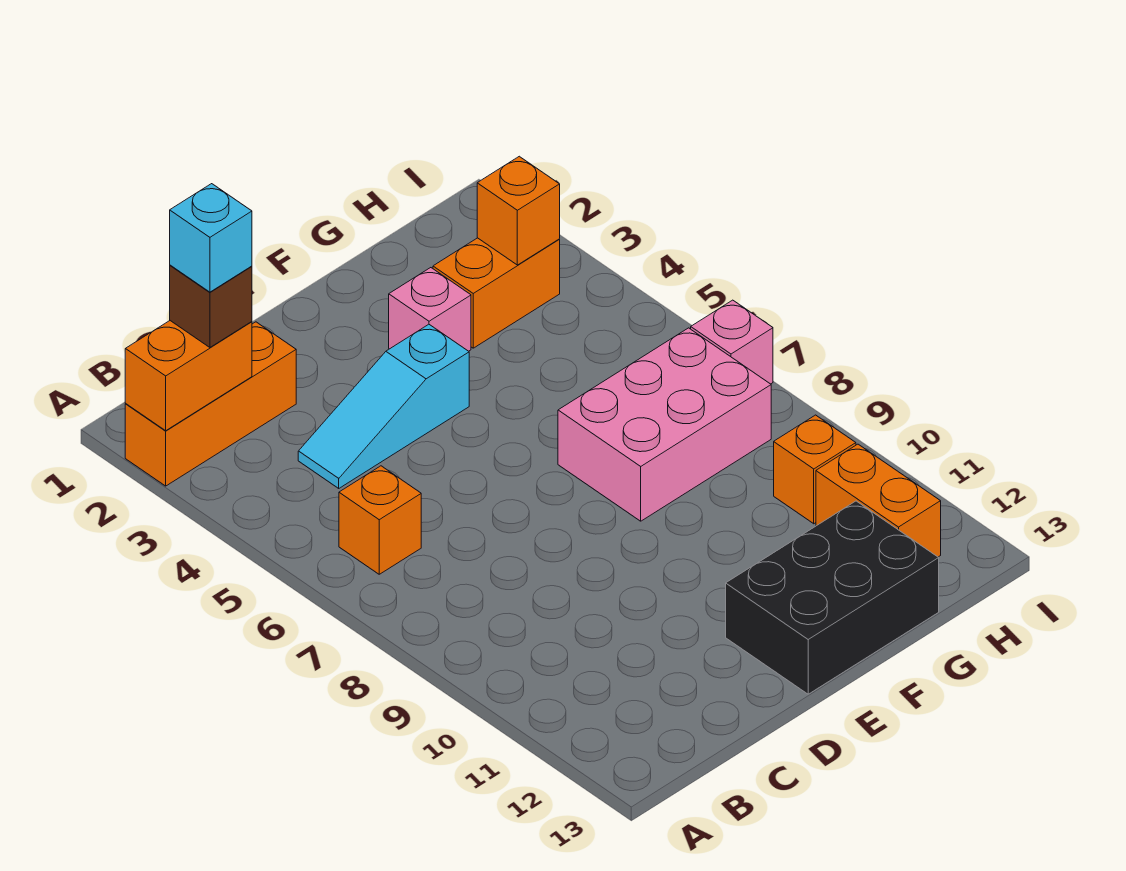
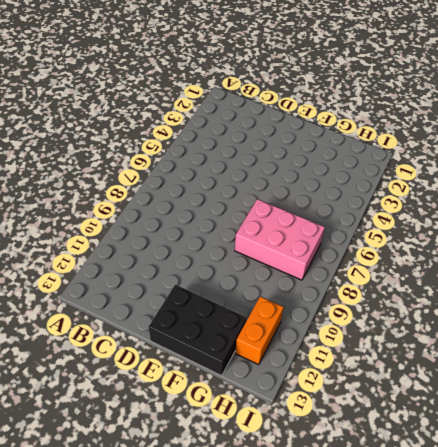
none -> orange brick A2:C2 level 1
none -> orange brick B6 level 1
none -> cyan slope C4:E4 level 1 top E

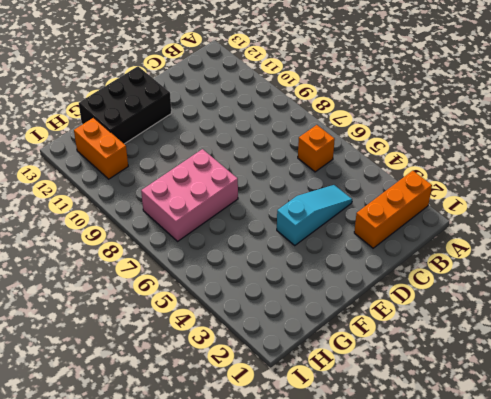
none -> pink brick F3 level 1
none -> orange brick G3:H3 level 1
none -> orange brick H10 level 1

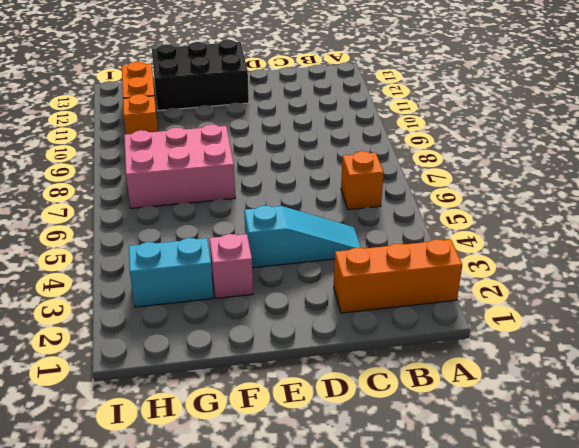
cyan brick G3:H3 level 1 -> orange brick G3:H3 level 1
none -> pink brick I7 level 1
none -> orange brick A2:B2 level 2
none -> orange brick H3 level 2

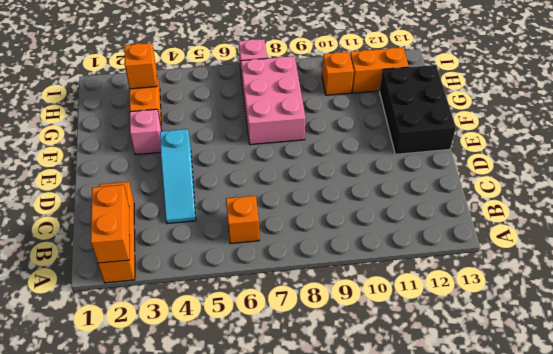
none -> brown brick B2 level 3
none -> cyan brick B2 level 4

